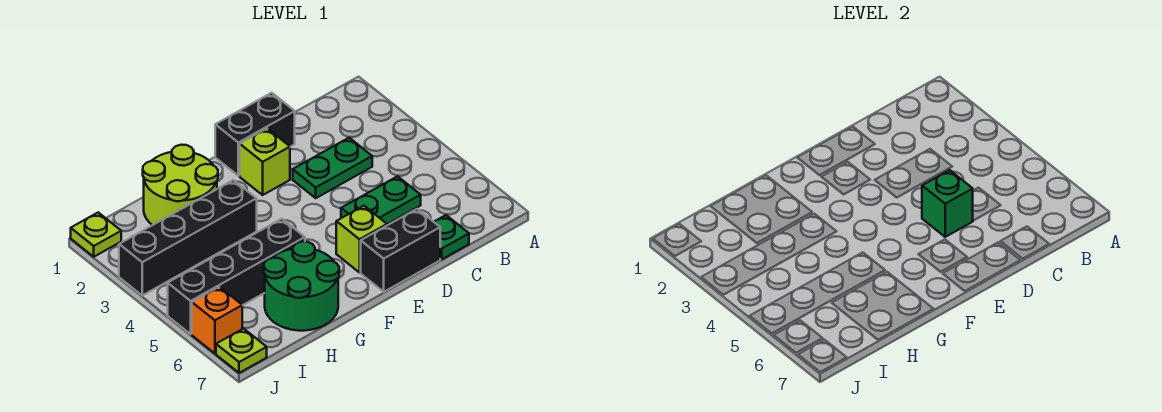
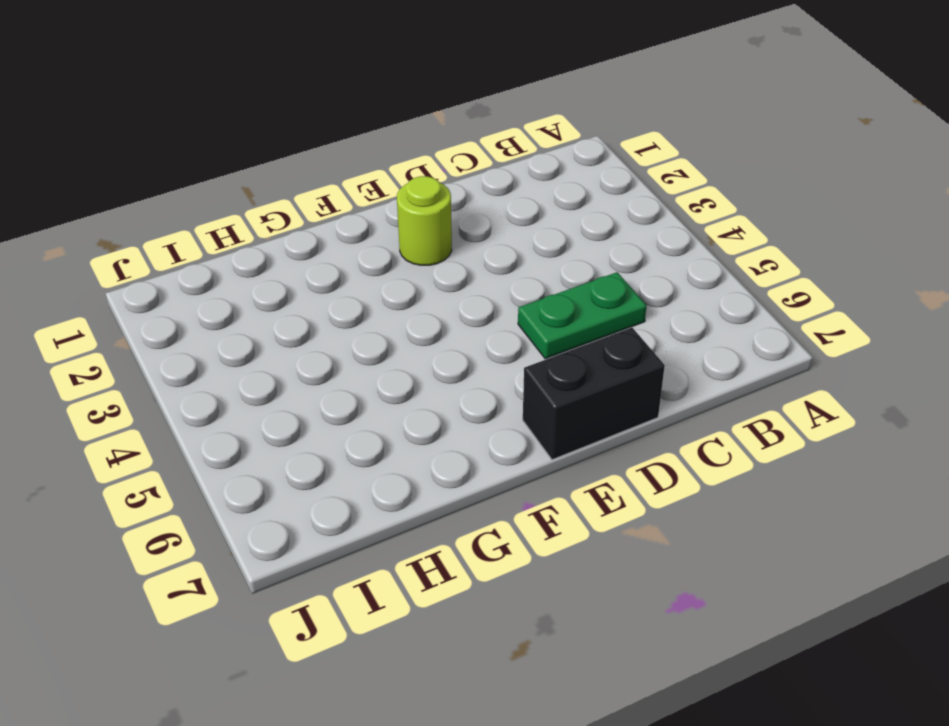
lime round brick E2 level 1 -> lime brick E2 level 1
none -> green plate C3:D3 level 1
none -> green plate C7 level 1
none -> black brick D1:E1 level 1

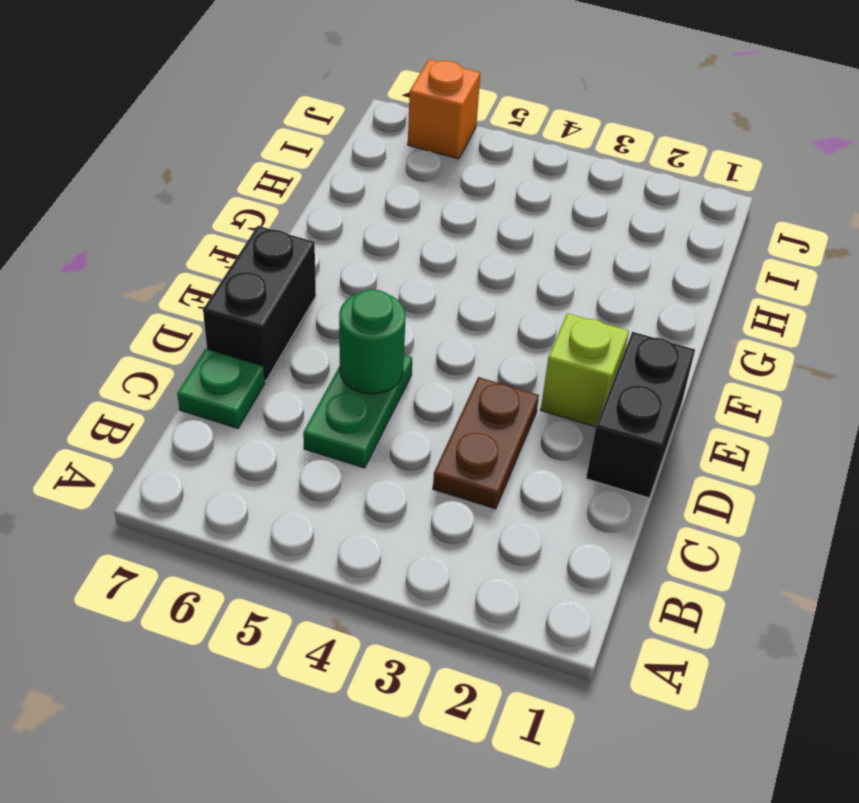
brown plate C3:D3 level 1 -> green plate C3:D3 level 1
green round brick D5 level 2 -> green brick D5 level 2
none -> lime brick E6 level 1
none -> lime round brick G1:H2 level 1
none -> black brick G3:J3 level 1

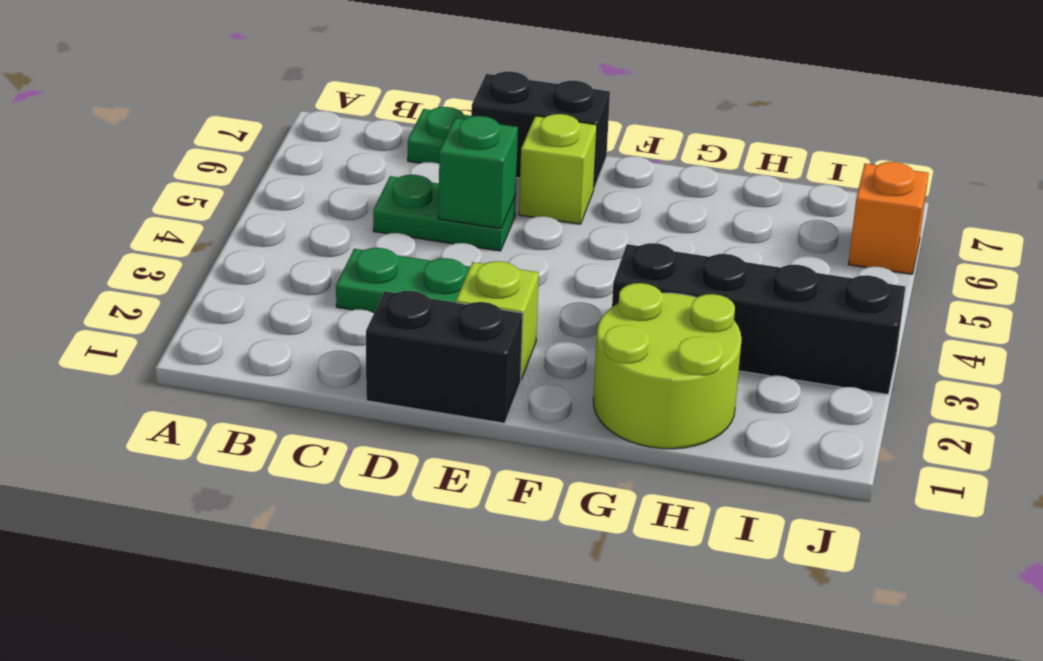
none -> black brick G5:J5 level 1
none -> green round brick G6:H7 level 1
none -> lime plate J1 level 1

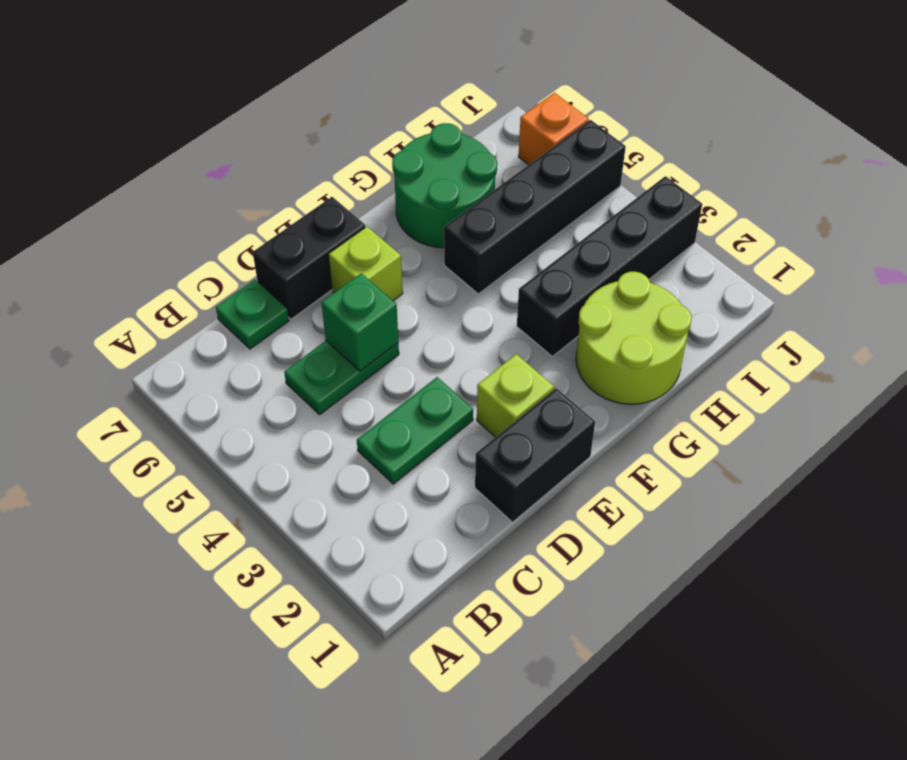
none -> lime plate J1 level 1
none -> lime plate J7 level 1

